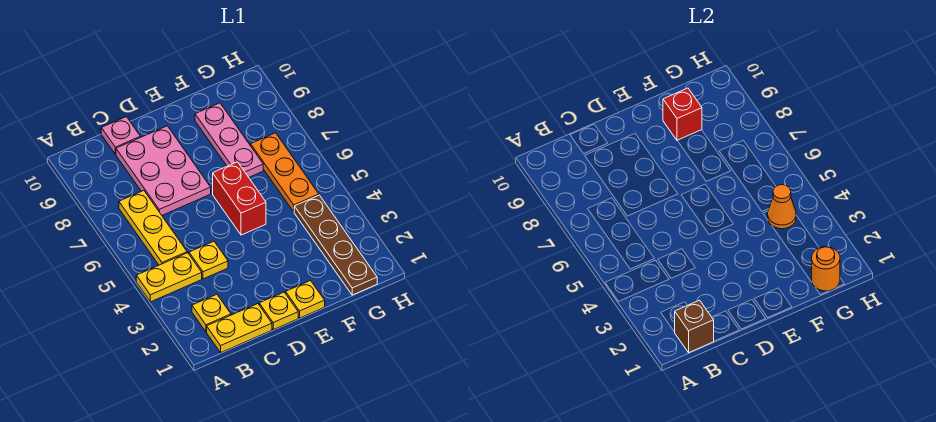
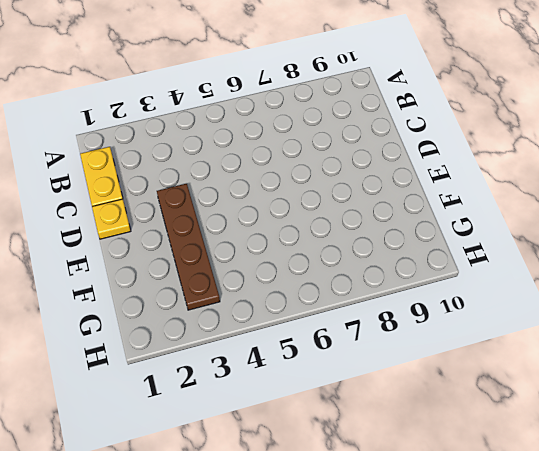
brown plate D3:G3 level 1 -> brown plate G1:G4 level 1
none -> yellow plate A4:B4 level 1
none -> yellow plate B2 level 1
none -> yellow plate B5:B7 level 1

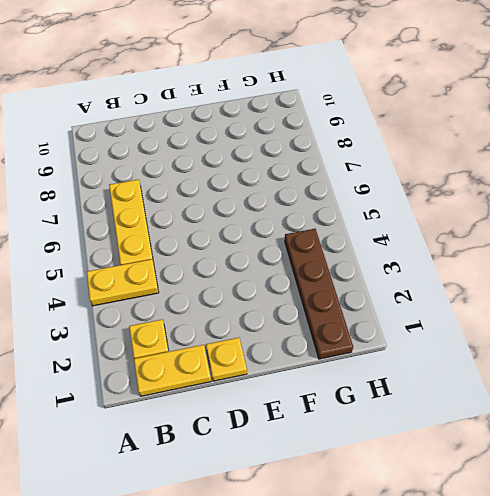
none -> yellow plate C4 level 1
none -> pink plate C7:D9 level 1
none -> pink plate C10 level 1

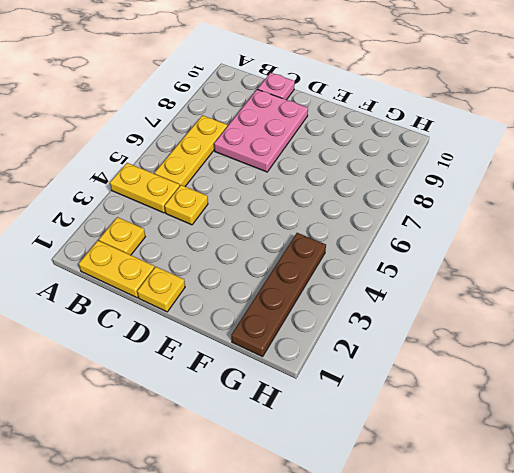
none -> yellow plate E1 level 1
none -> red brick E5:E6 level 1
none -> pink plate F7:F9 level 1

